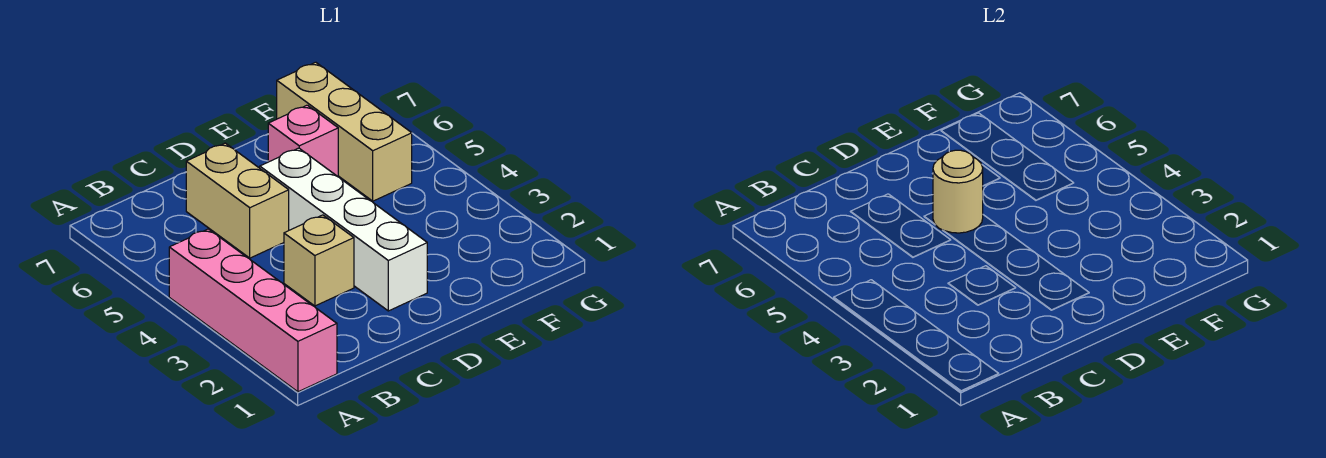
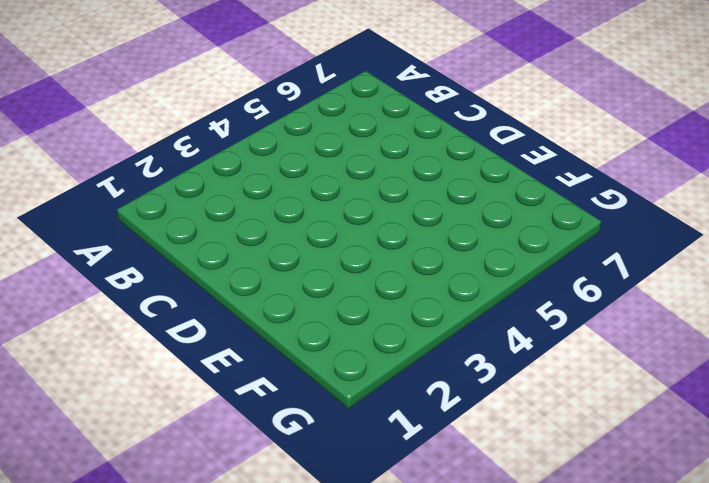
none -> pink brick A1:A4 level 1
none -> tan brick C3 level 1

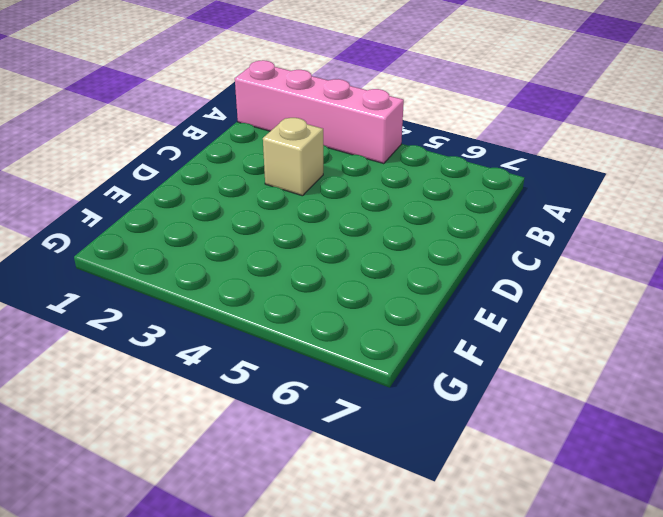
none -> tan brick C5:C6 level 1
none -> white brick D2:D5 level 1

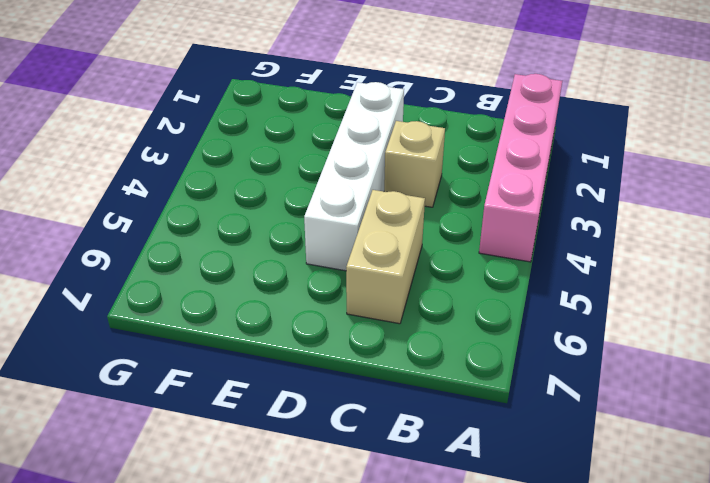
none -> pink brick E6 level 1
none -> tan brick F5:F7 level 1

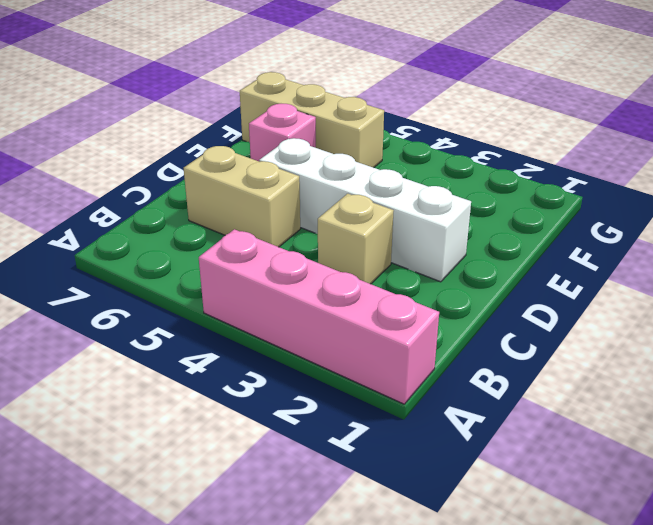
none -> tan round brick D5 level 2

